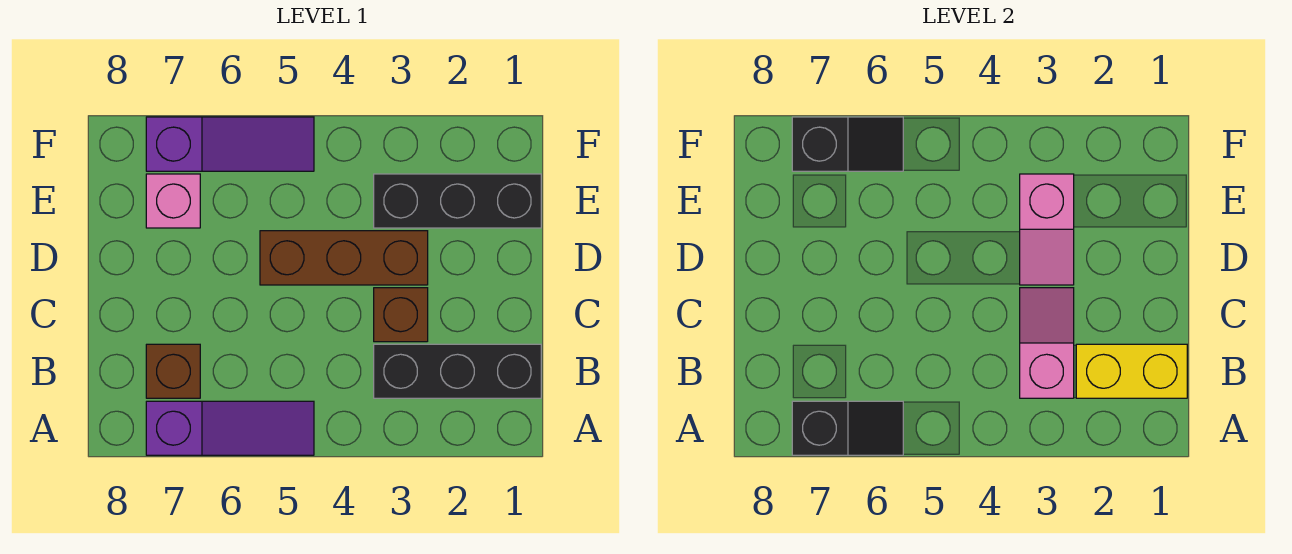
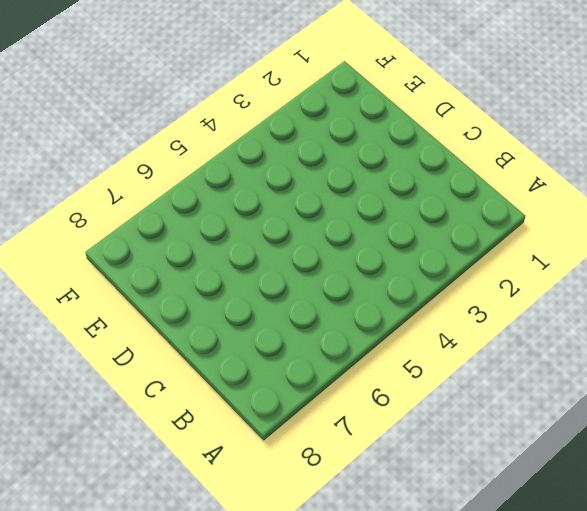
none -> purple slope A5:A7 level 1 top 7
none -> black brick B1:B3 level 1
none -> brown brick B7 level 1

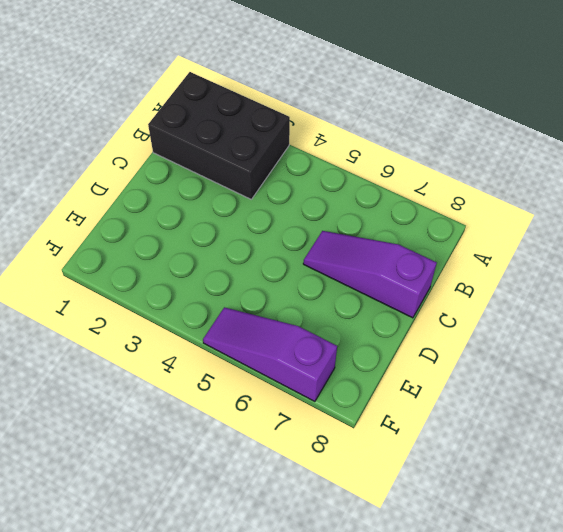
black brick A1:B3 level 1 -> black brick B1:B3 level 1
purple slope C6:C8 level 1 top 8 -> purple slope A5:A7 level 1 top 7
none -> brown brick B7 level 1
none -> brown brick C3 level 1
none -> brown brick D3:D5 level 1

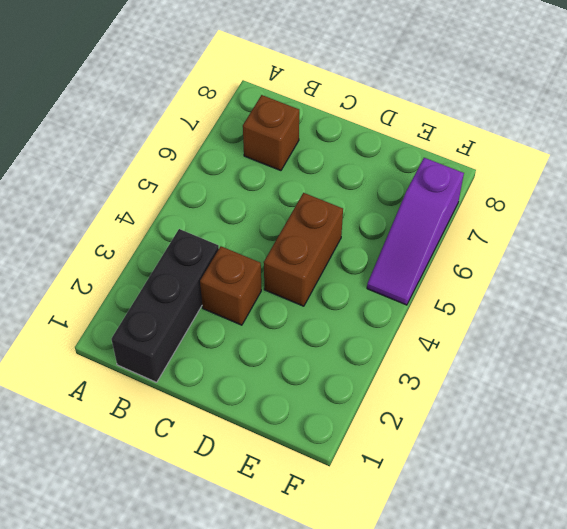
brown brick D4:D5 level 1 -> brown brick D3:D5 level 1
none -> purple slope A5:A7 level 1 top 7
none -> black brick E1:E3 level 1
none -> pink brick E7 level 1

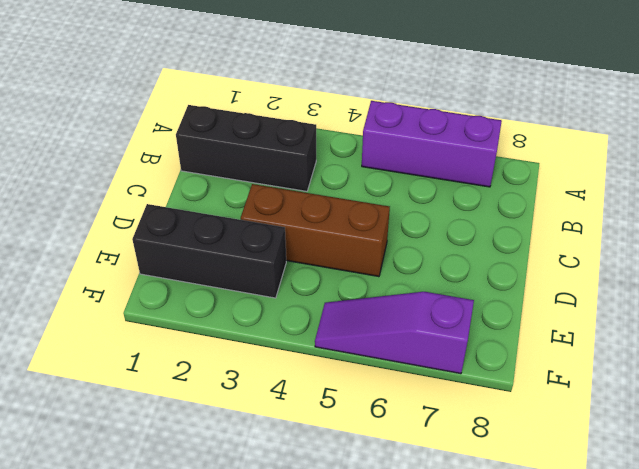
purple brick A5:A7 level 1 -> purple slope A5:A7 level 1 top 7
none -> brown brick B7 level 1
none -> brown brick C3 level 1
none -> pink brick E7 level 1

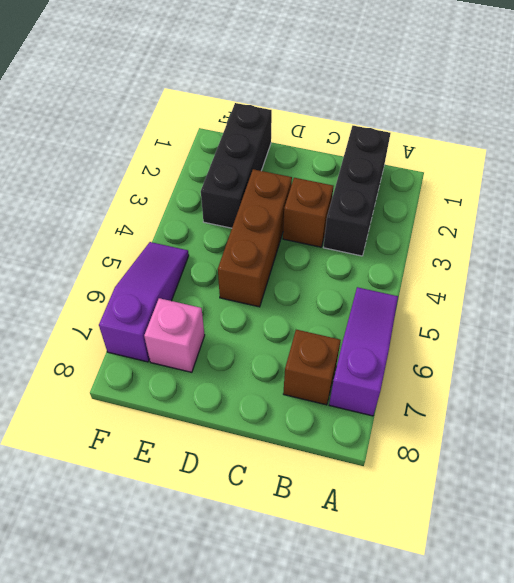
none -> black slope A6:A7 level 2 top 7
none -> yellow brick B1:B2 level 2
none -> pink slope B3:C3 level 2 top B

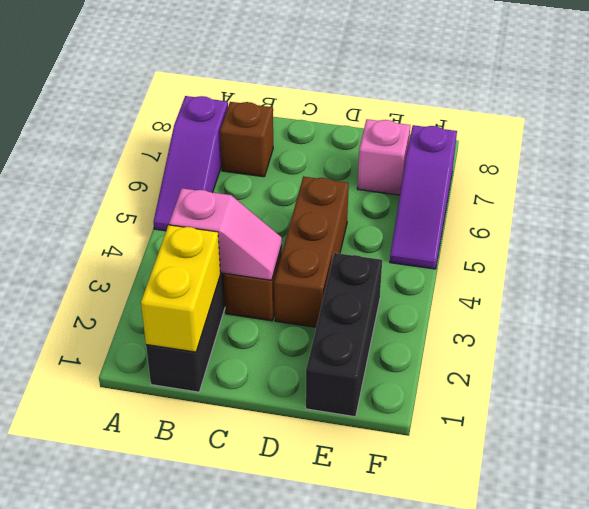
none -> black slope A6:A7 level 2 top 7
none -> pink slope D3:E3 level 2 top E
none -> black slope F6:F7 level 2 top 7

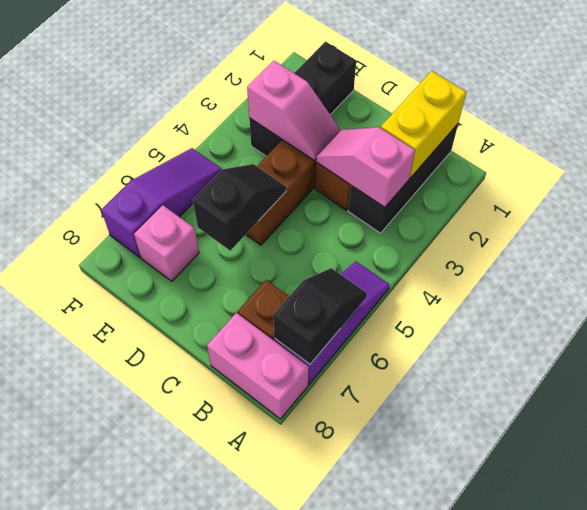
pink brick A8:B8 level 1 -> none
black slope D5:D6 level 2 top 6 -> black slope F6:F7 level 2 top 7

